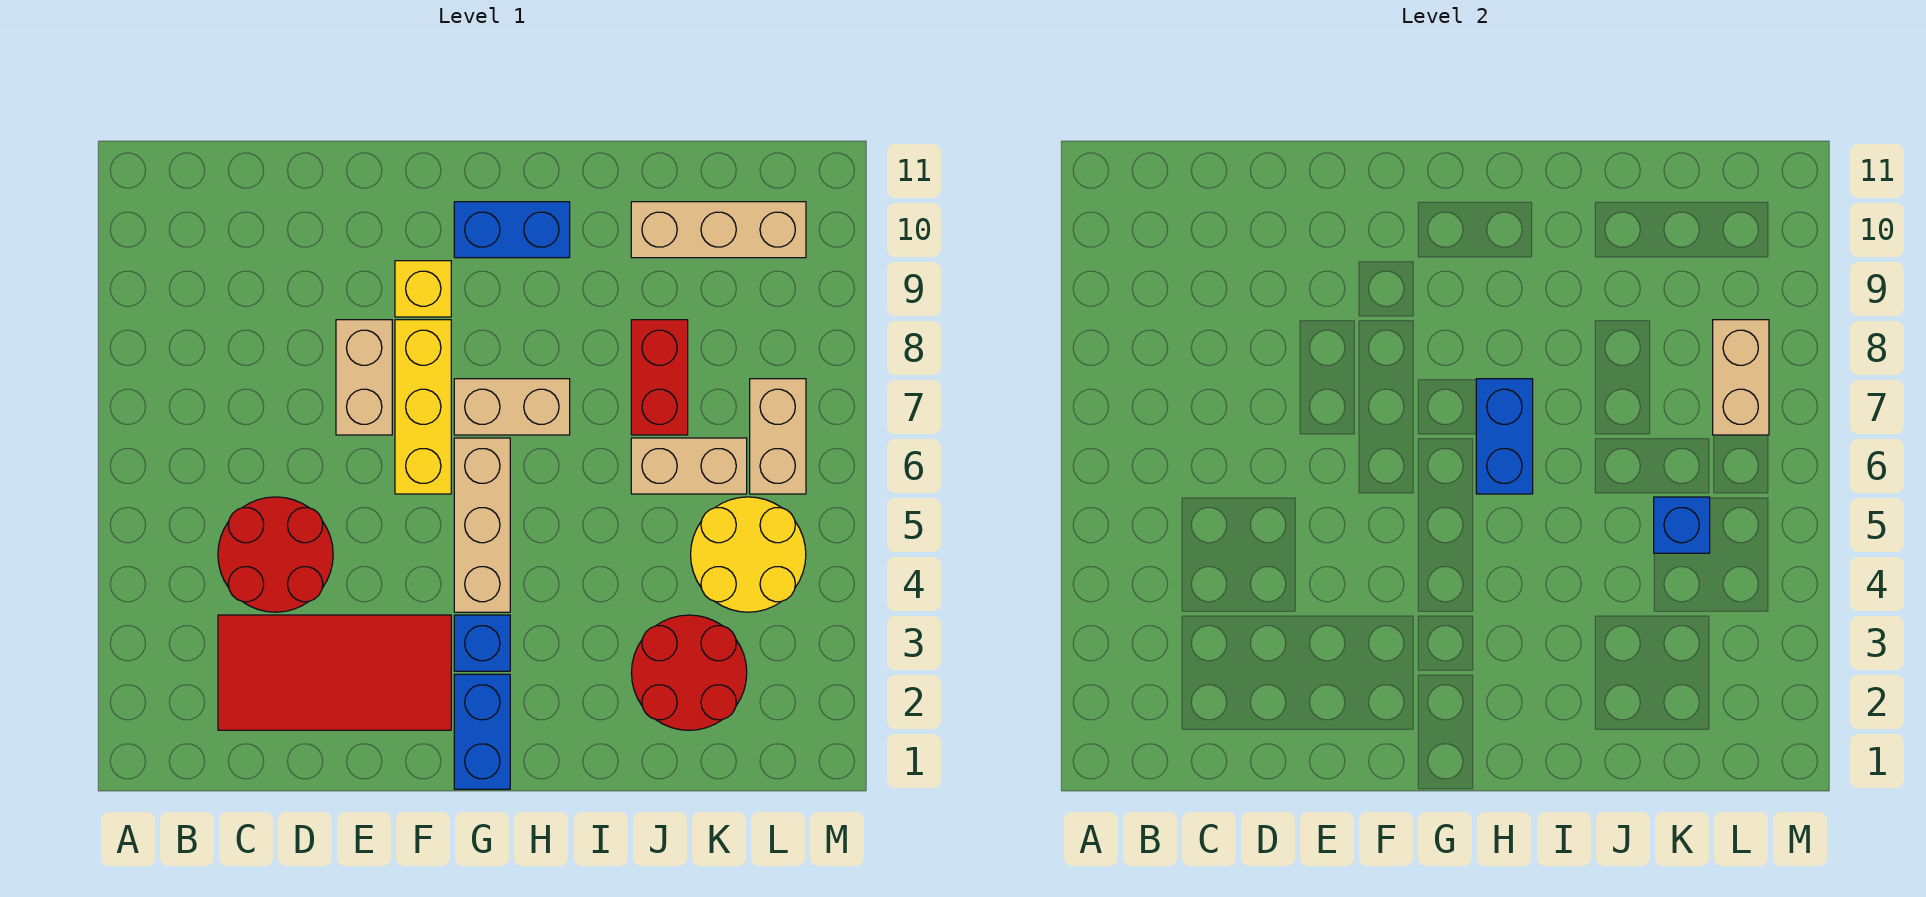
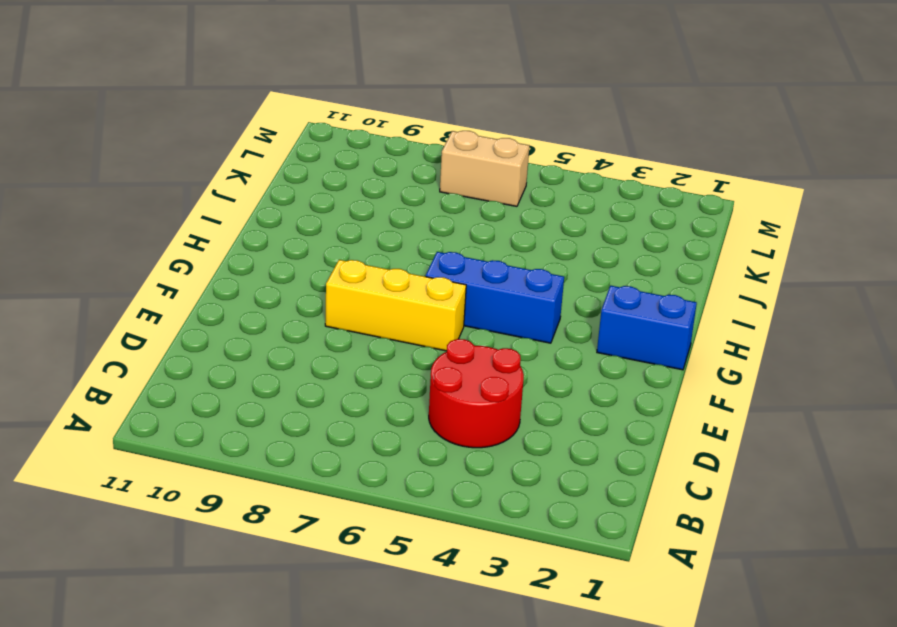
blue brick G4:G6 level 1 -> tan brick G4:G6 level 1
none -> red tile C2:F3 level 1
none -> tan brick E7:E8 level 1
none -> yellow brick F9 level 1

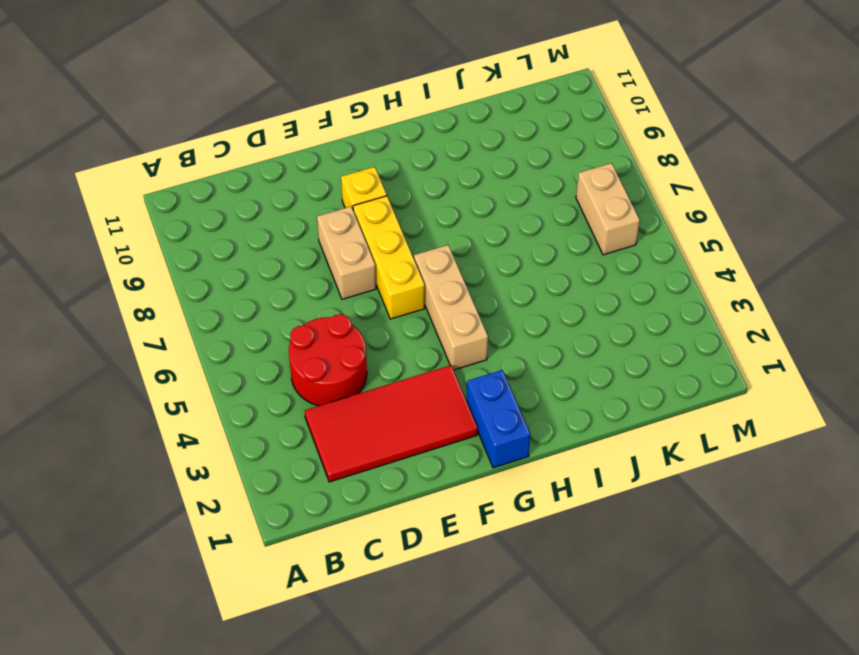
none -> blue brick G3 level 1
none -> tan brick G7:H7 level 1
none -> blue brick G10:H10 level 1

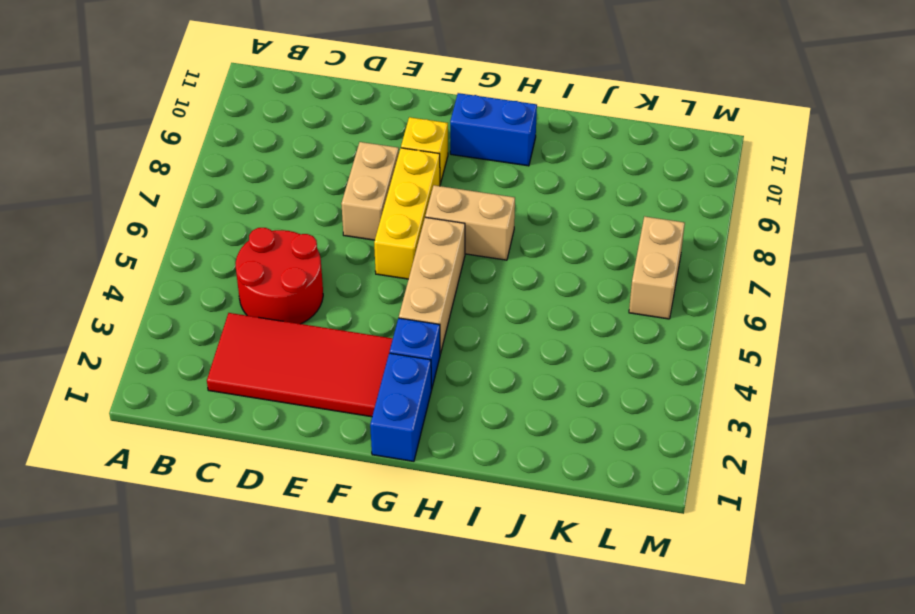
none -> red round brick J2:K3 level 1
none -> tan brick J6:K6 level 1
none -> red brick J7:J8 level 1

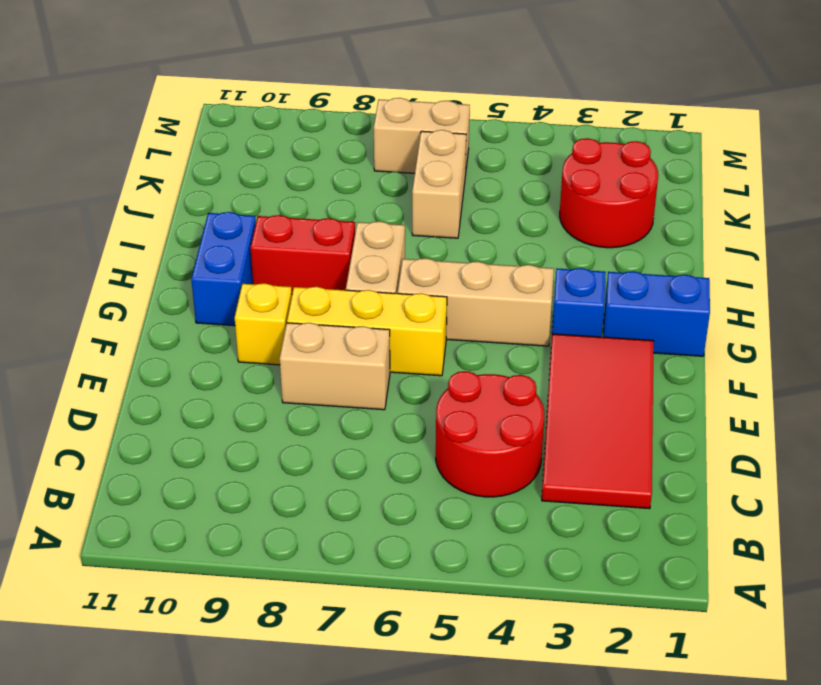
red brick H8:H9 level 1 -> red brick J7:J8 level 1
none -> tan brick J10:L10 level 1
none -> yellow round brick K4:L5 level 1
none -> blue brick H6:H7 level 2

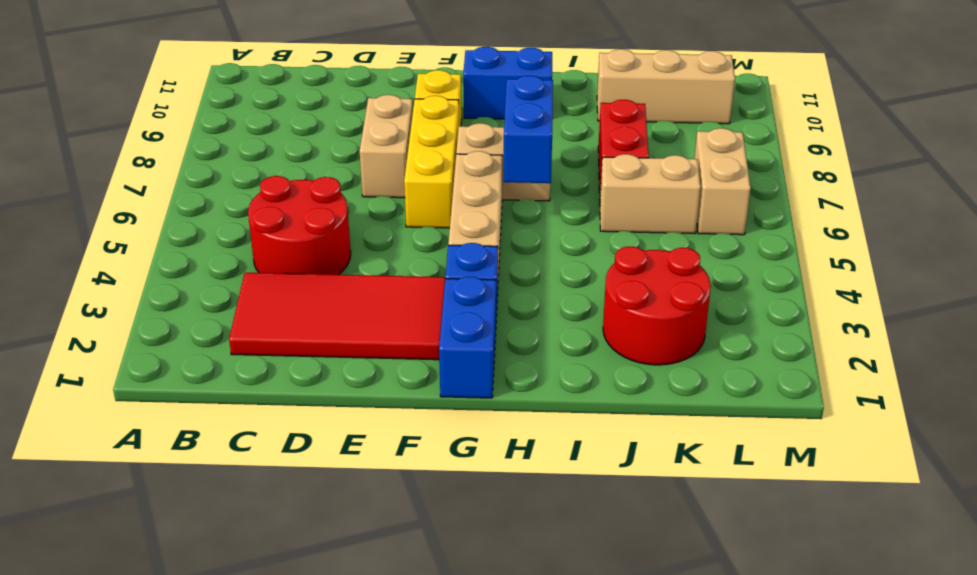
none -> yellow round brick K4:L5 level 1
none -> blue brick K5 level 2
none -> tan brick L7:L8 level 2

